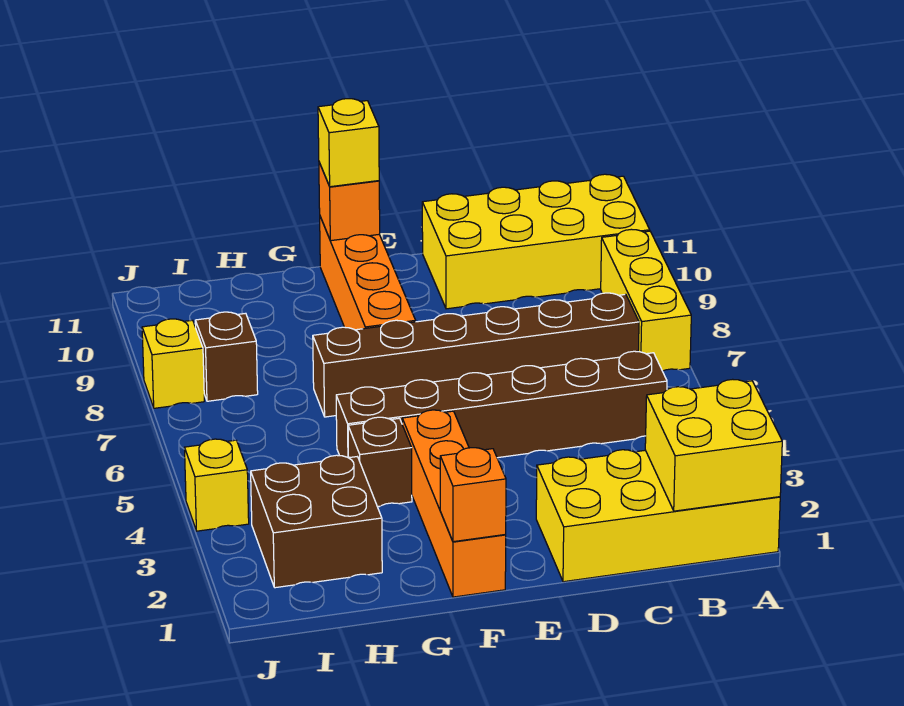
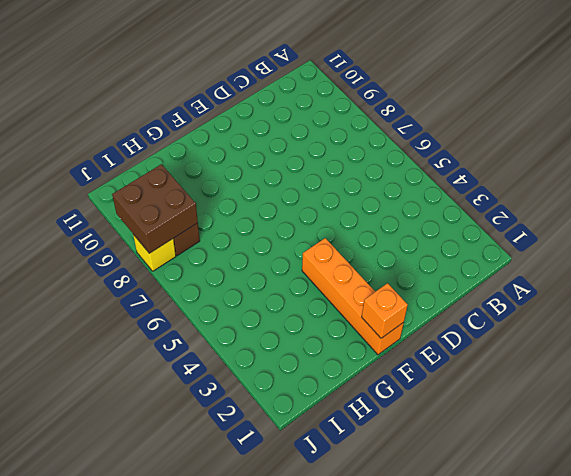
brown brick I8:J9 level 2 -> brown brick H2:I3 level 1
none -> yellow brick A1:D2 level 1
none -> yellow brick A7:A9 level 1
none -> yellow brick A10:D11 level 1

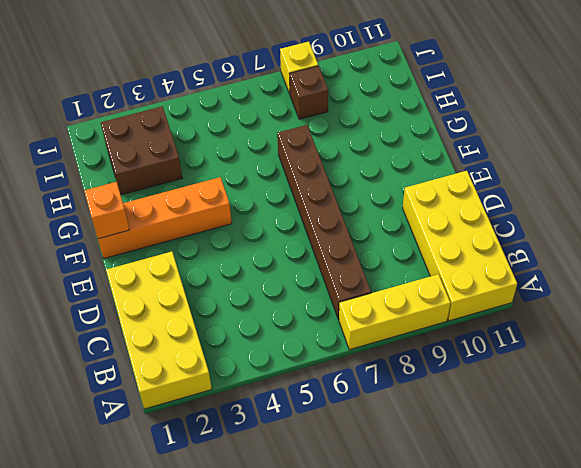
none -> brown brick B5:G5 level 1
none -> orange brick F8:F11 level 1
none -> brown brick G4 level 1

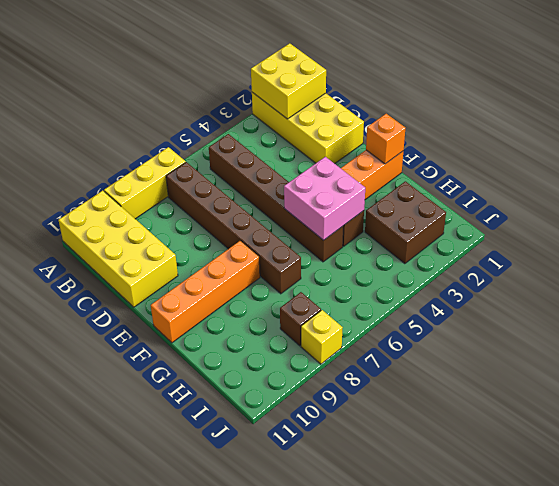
pink brick F4:G5 level 2 -> none
none -> yellow brick J4 level 1
none -> orange brick F11 level 2
none -> yellow brick F11 level 3

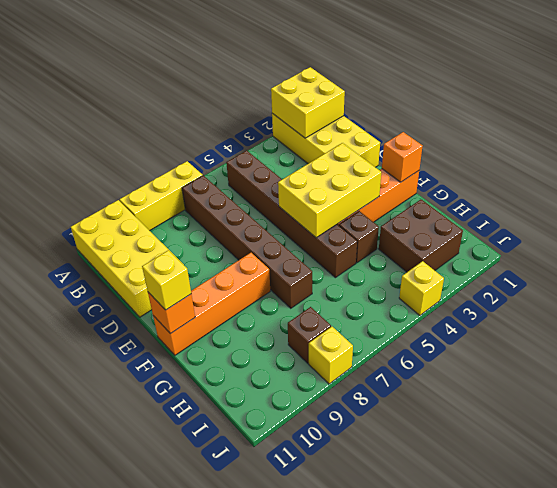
yellow brick E3:F5 level 2 -> none

